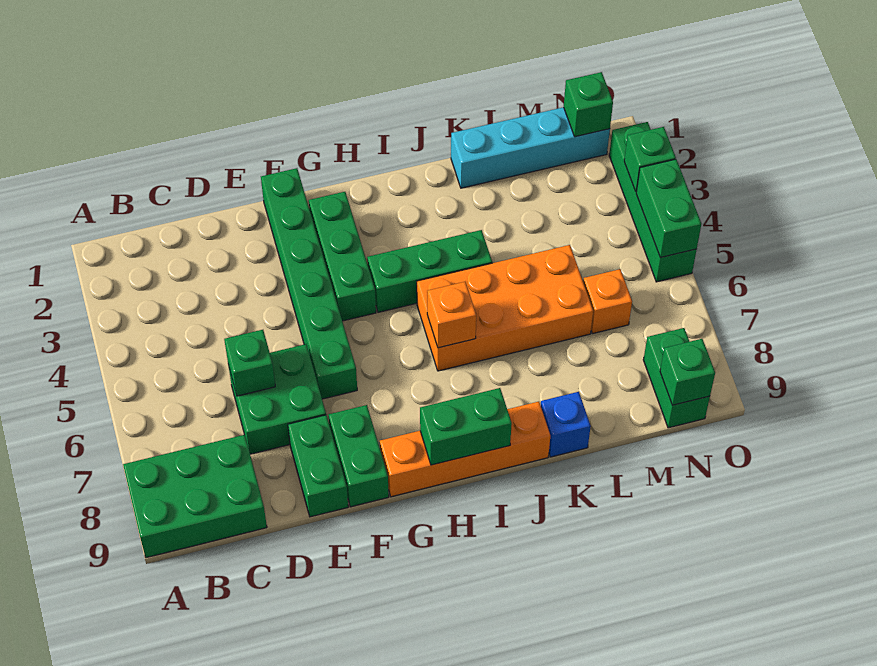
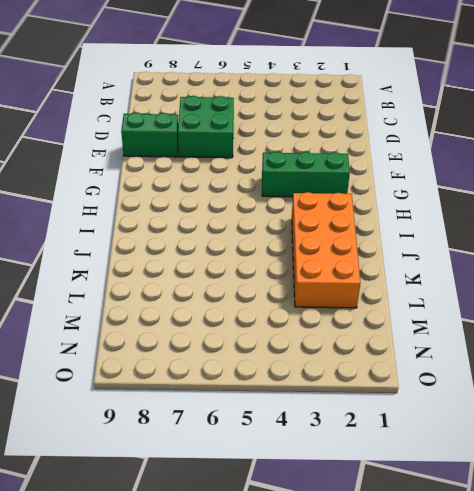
orange brick I2:L3 level 1 -> orange brick I5:L6 level 1
none -> green brick A8:C9 level 1
none -> green brick F1:F6 level 1
none -> green brick F8:F9 level 1

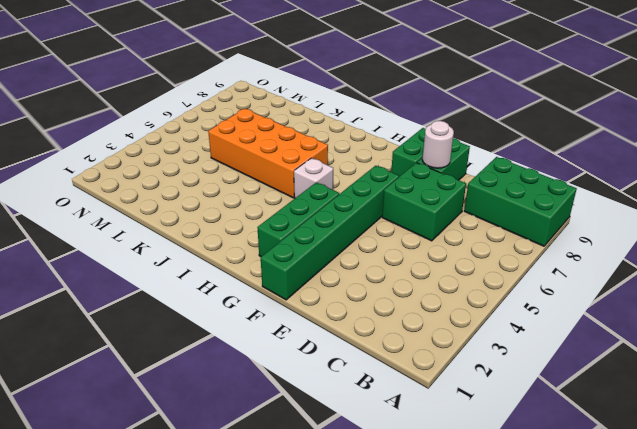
white round brick E8 level 2 -> none
white brick H5 level 1 -> none
none -> orange brick G9:J9 level 1
none -> green brick H4:J4 level 1
none -> cyan brick K1:N1 level 1

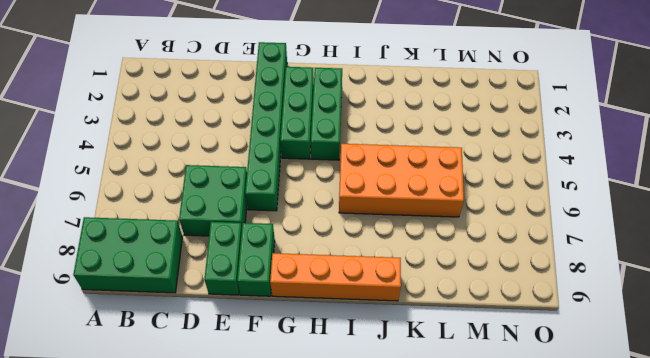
green brick H2:H4 level 1 -> green brick H4:J4 level 1
none -> cyan brick K1:N1 level 1
none -> blue brick K9 level 1
none -> orange brick M6 level 1

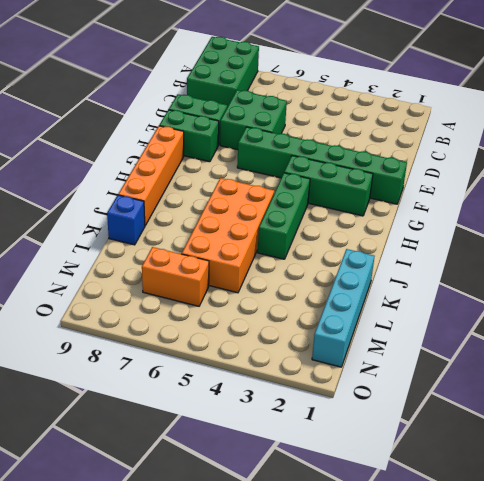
orange brick M6:M7 level 1 -> orange brick M6 level 1
none -> green brick N8:N9 level 1
none -> green brick O2:O5 level 1
none -> green brick D6 level 2

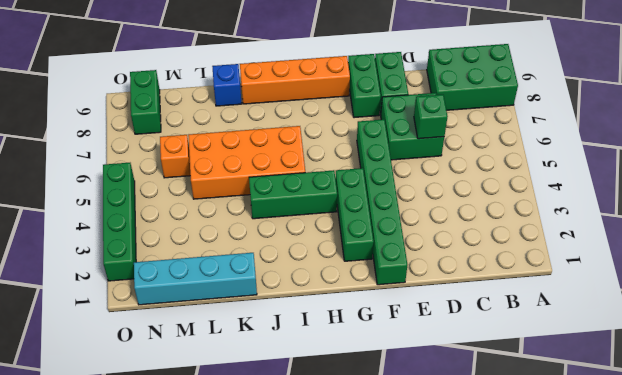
none -> green brick H9:I9 level 2
none -> orange brick I6 level 2
none -> green brick N1 level 2

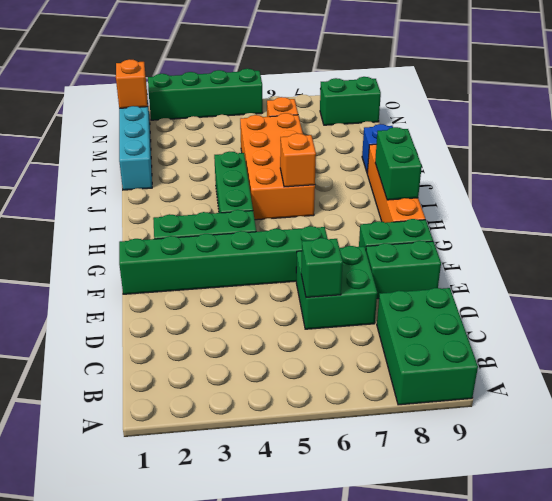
orange brick N1 level 2 -> green brick N1 level 2
none -> green brick N9 level 2
none -> green brick O3 level 2
none -> green brick O4:O5 level 2

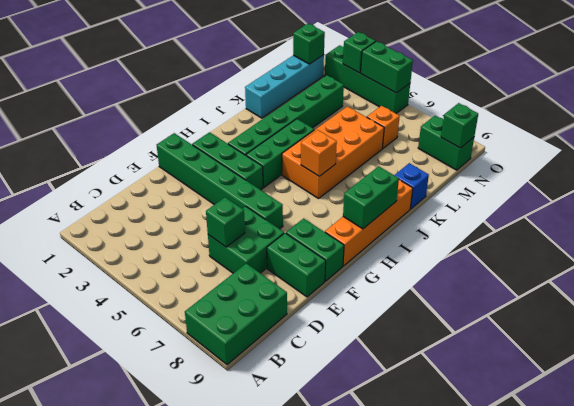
green brick H3:M3 level 1 -> none

